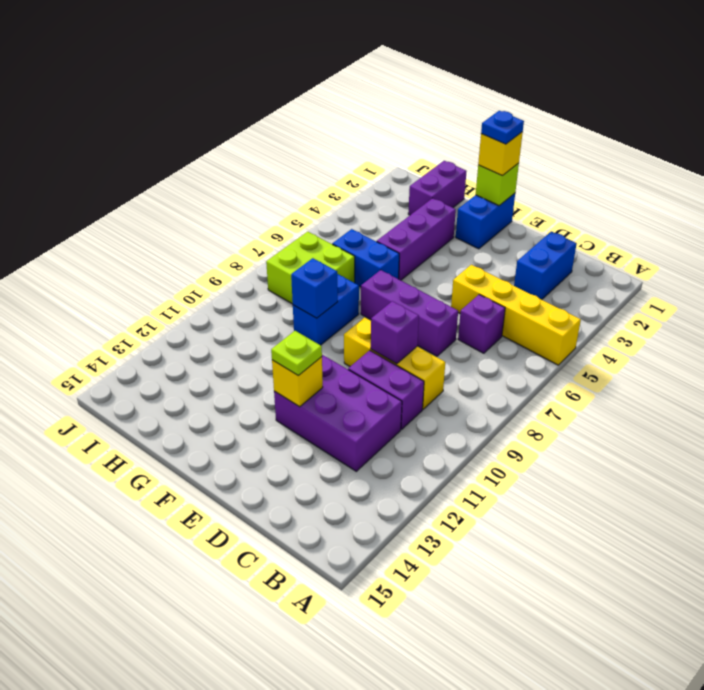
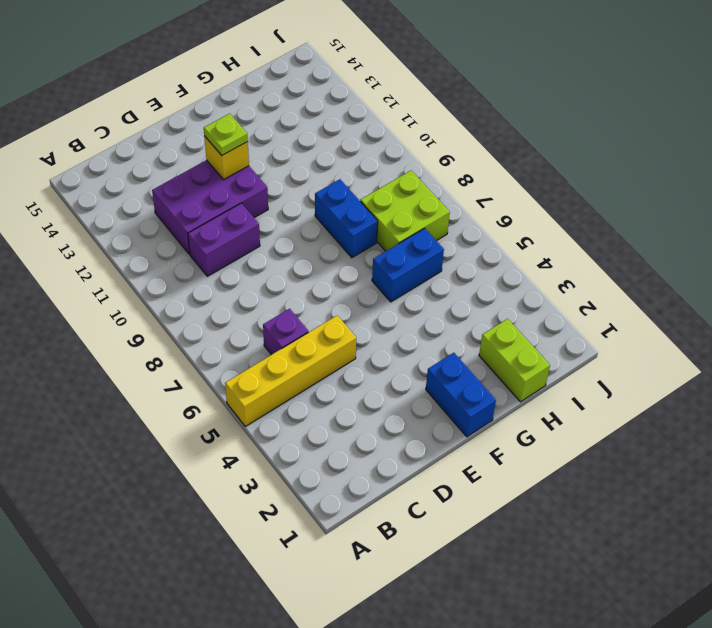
lime brick H1:H2 level 1 -> purple brick H1:H2 level 1
none -> blue brick C2:C3 level 1
none -> yellow brick C9:E9 level 1
none -> purple brick D7:F7 level 1

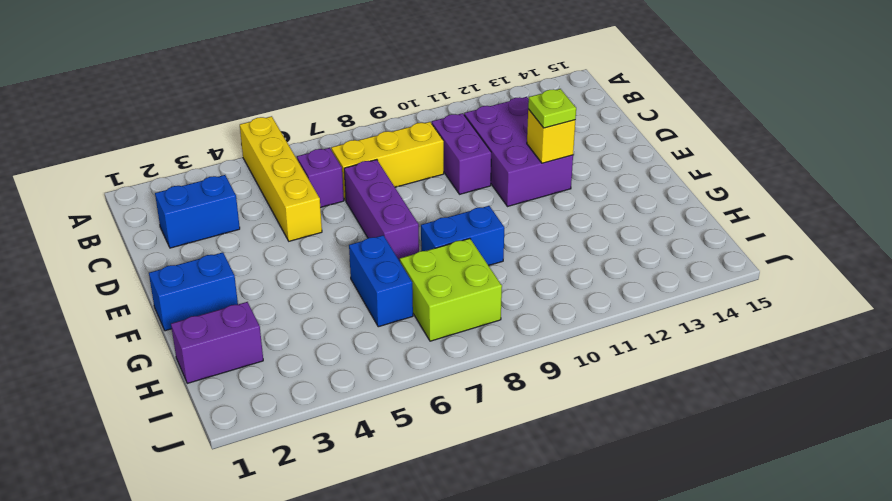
yellow brick C7:C9 level 1 -> yellow brick C9:E9 level 1
none -> purple brick G3:G5 level 1
none -> purple brick D9 level 2
none -> lime brick F1 level 2

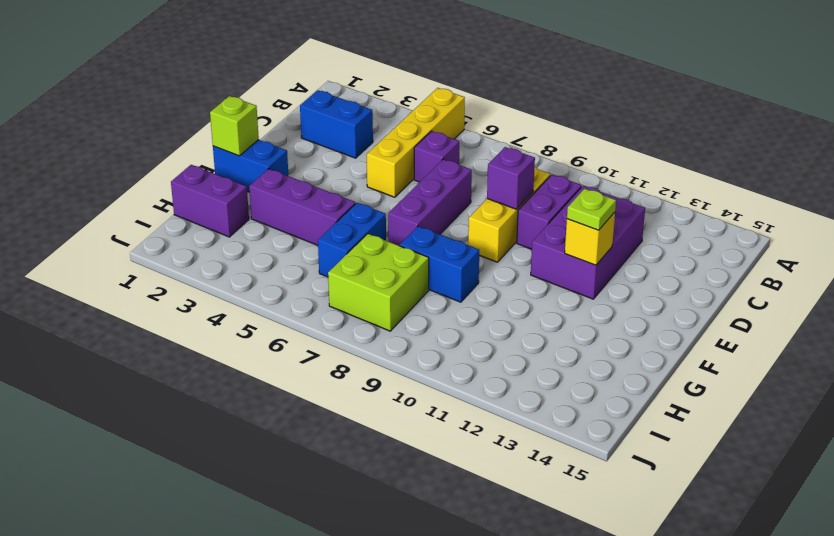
none -> blue brick G9 level 2
none -> yellow brick F1 level 3
none -> blue plate F1 level 4

